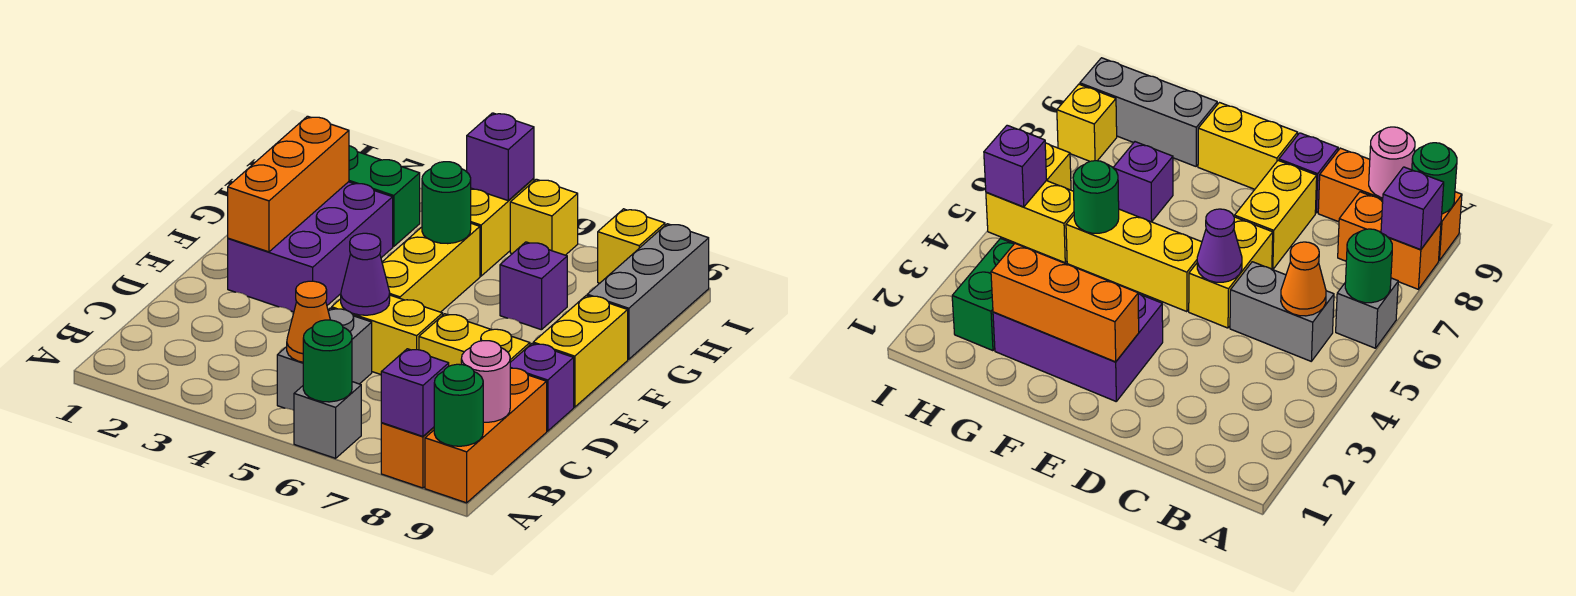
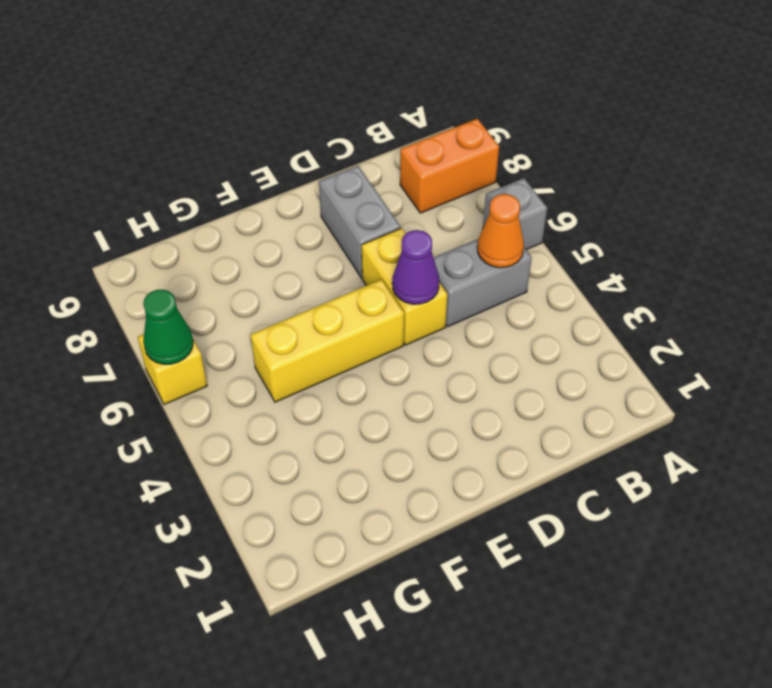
grey brick D7:D8 level 1 -> yellow brick D7:D8 level 1
green cone I6 level 2 -> none
none -> orange brick A9:C9 level 1
none -> purple brick D9 level 1
none -> purple brick E2:G3 level 1

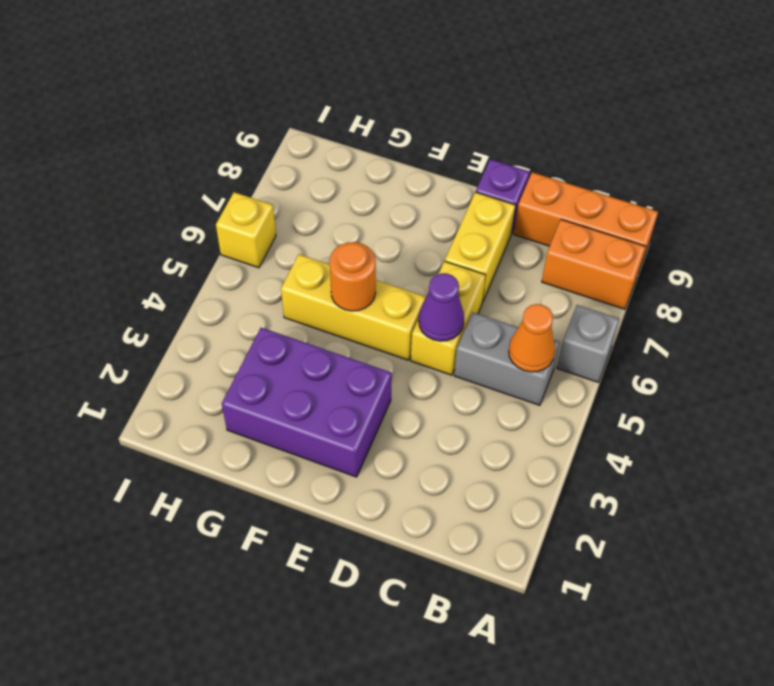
orange round brick F5 level 2 -> none
none -> yellow brick E9:F9 level 1
none -> purple brick G7 level 1
none -> grey brick G9:I9 level 1

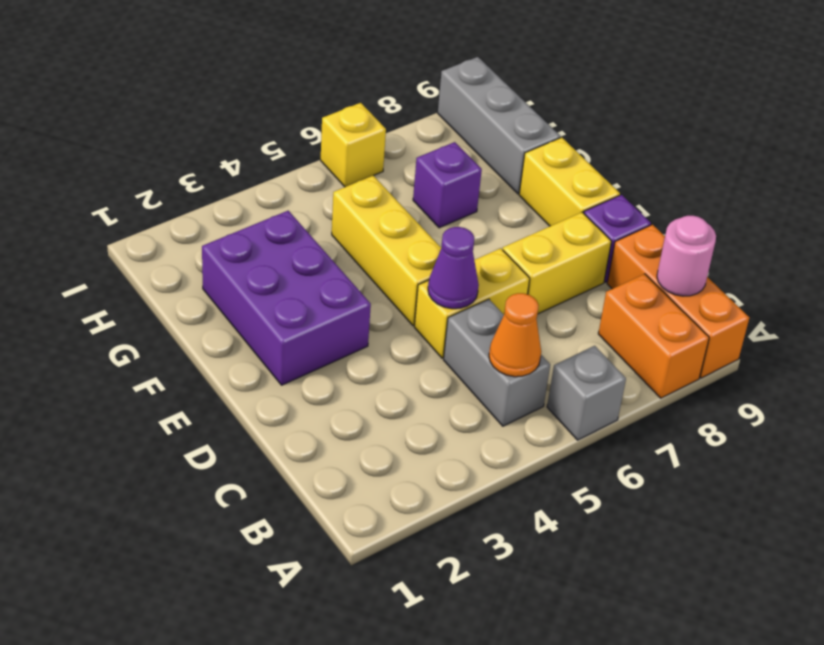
none -> green brick H2:H3 level 1
none -> yellow brick H5:I5 level 1
none -> yellow brick I8 level 1

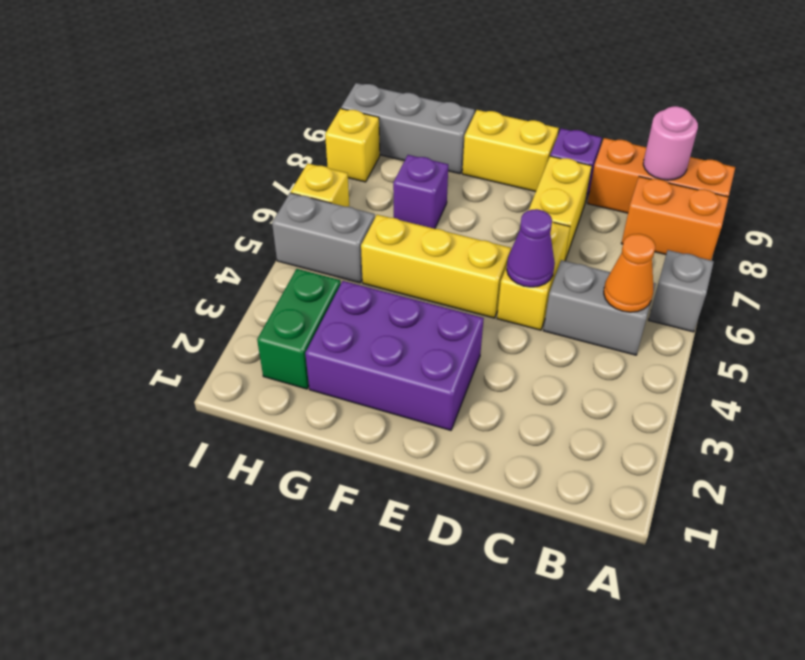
grey brick H5:I5 level 1 -> yellow brick H5:I5 level 1
none -> green round brick A6 level 2
none -> purple brick A8 level 2
none -> green round brick A9 level 2

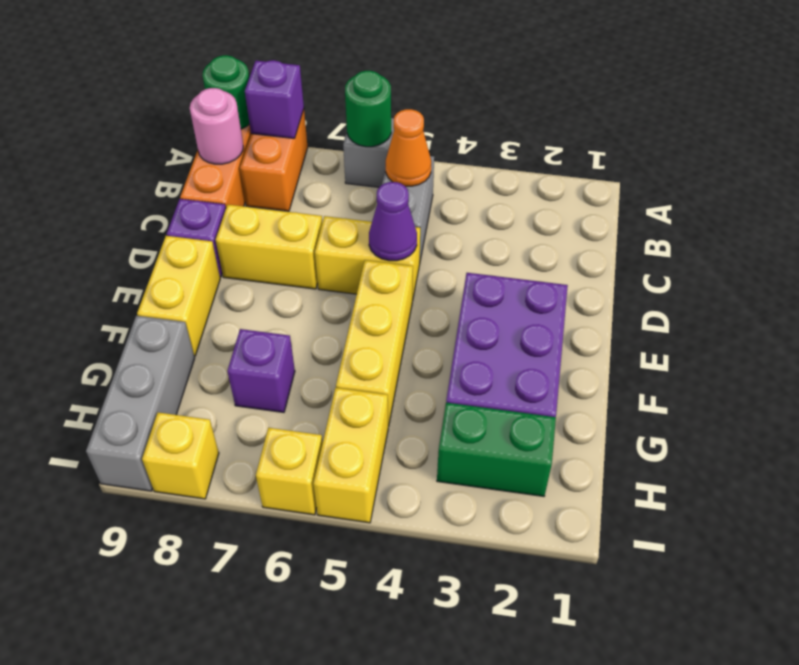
none -> orange brick E2:G2 level 2
none -> green round brick G5 level 2
none -> purple brick I5 level 2

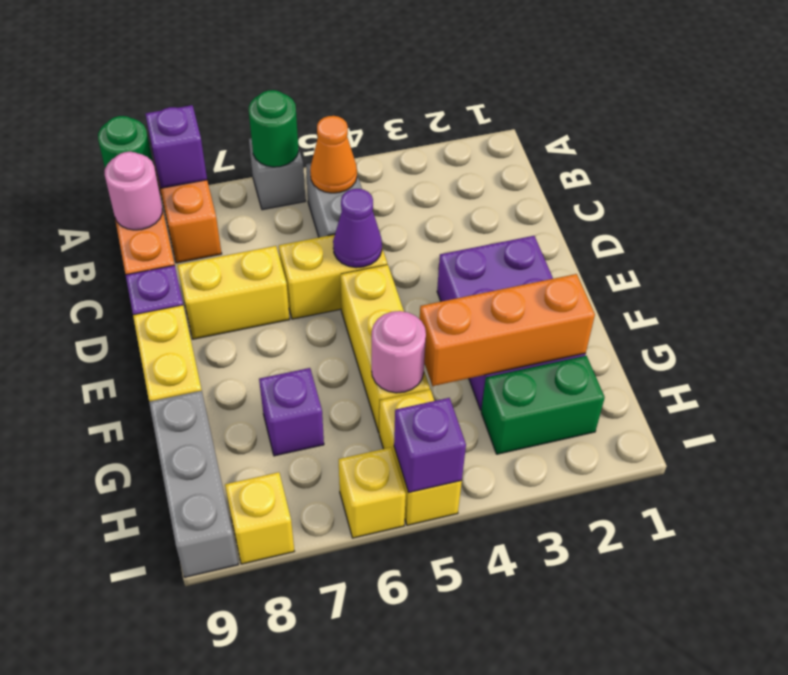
orange brick G2:G4 level 2 -> orange brick E2:G2 level 2
pink round brick G5 level 2 -> green round brick G5 level 2

